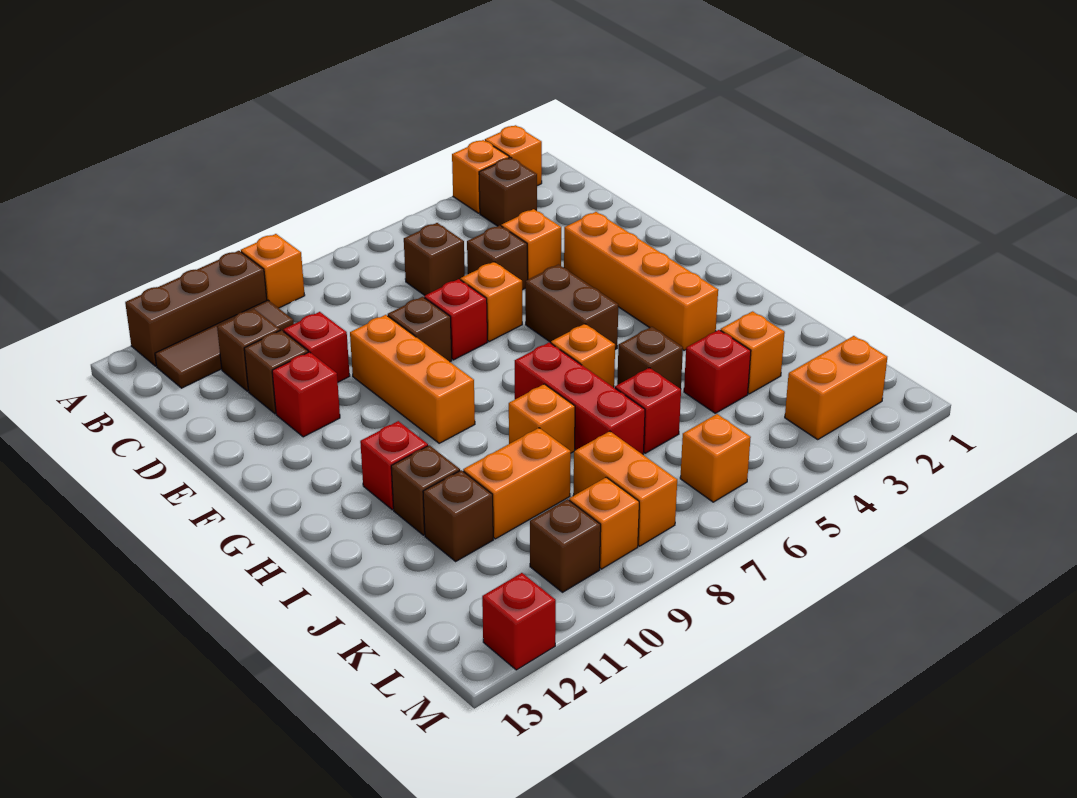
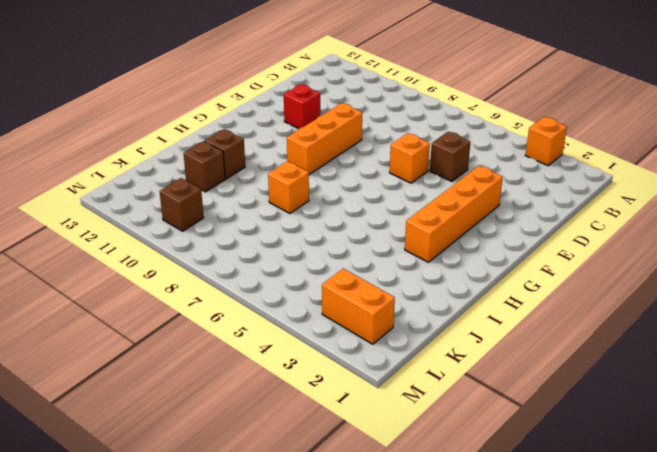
none -> orange brick A2 level 1
none -> orange brick A9 level 1
none -> brown brick A10:A12 level 1
none -> brown brick B3 level 1

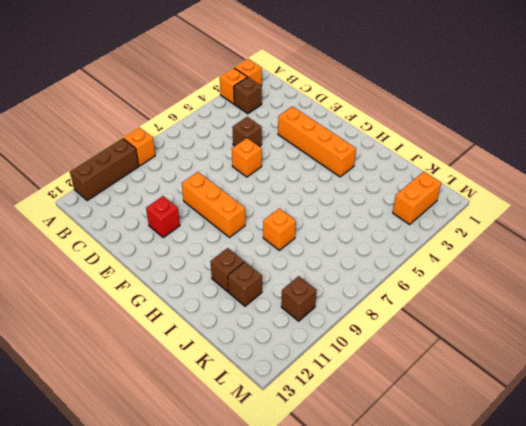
none -> brown tile B10:B12 level 1
none -> brown brick C6 level 1
none -> brown brick C11 level 1
none -> orange brick D4 level 1

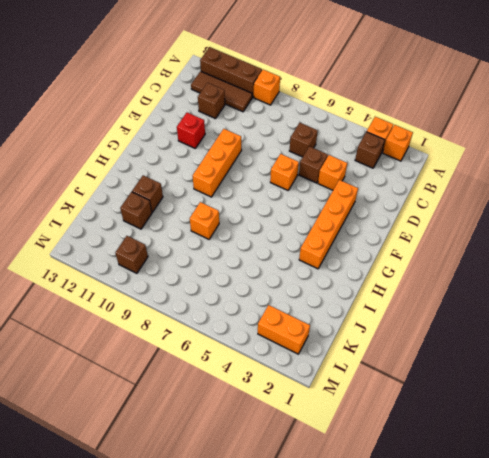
none -> red brick D10 level 1
none -> brown brick D11 level 1
none -> red brick E7 level 1
none -> brown brick E8 level 1

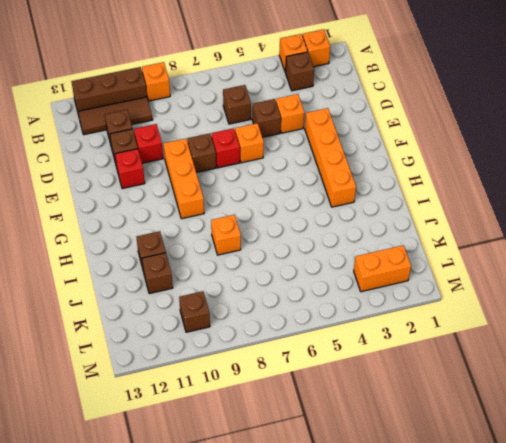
none -> brown brick F5:G5 level 1
none -> orange brick H6 level 1
none -> red brick H7:J7 level 1
none -> red brick H11 level 1

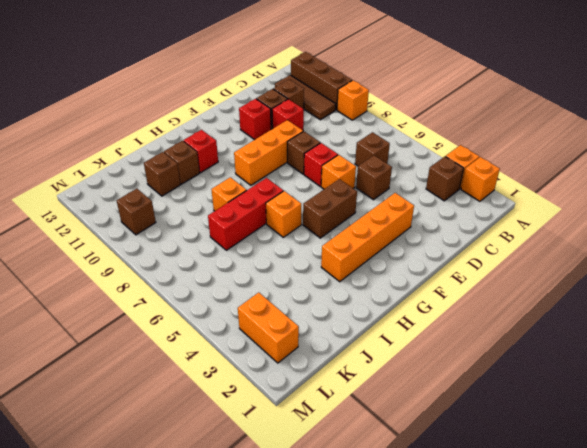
none -> orange brick D4 level 1
none -> brown brick I5 level 1
none -> orange brick J3 level 1
none -> red brick J4 level 1

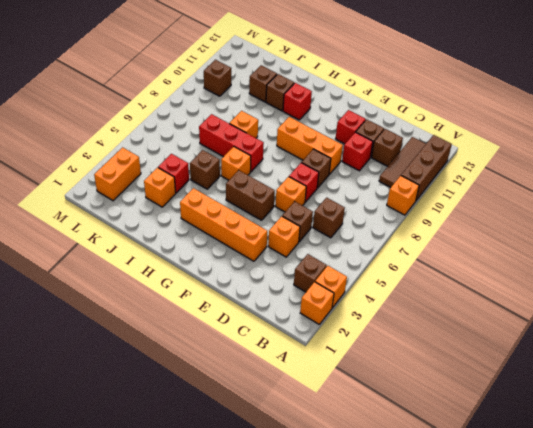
none -> red brick J6 level 1
none -> orange brick J9:J10 level 1
none -> orange brick K8:L8 level 1
none -> orange brick L6 level 1

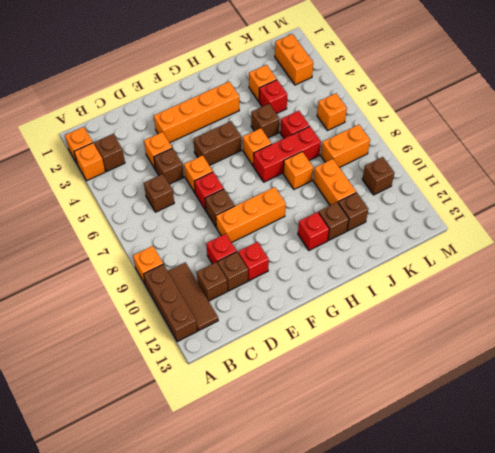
none -> orange brick L9 level 1
none -> red brick M12 level 1

